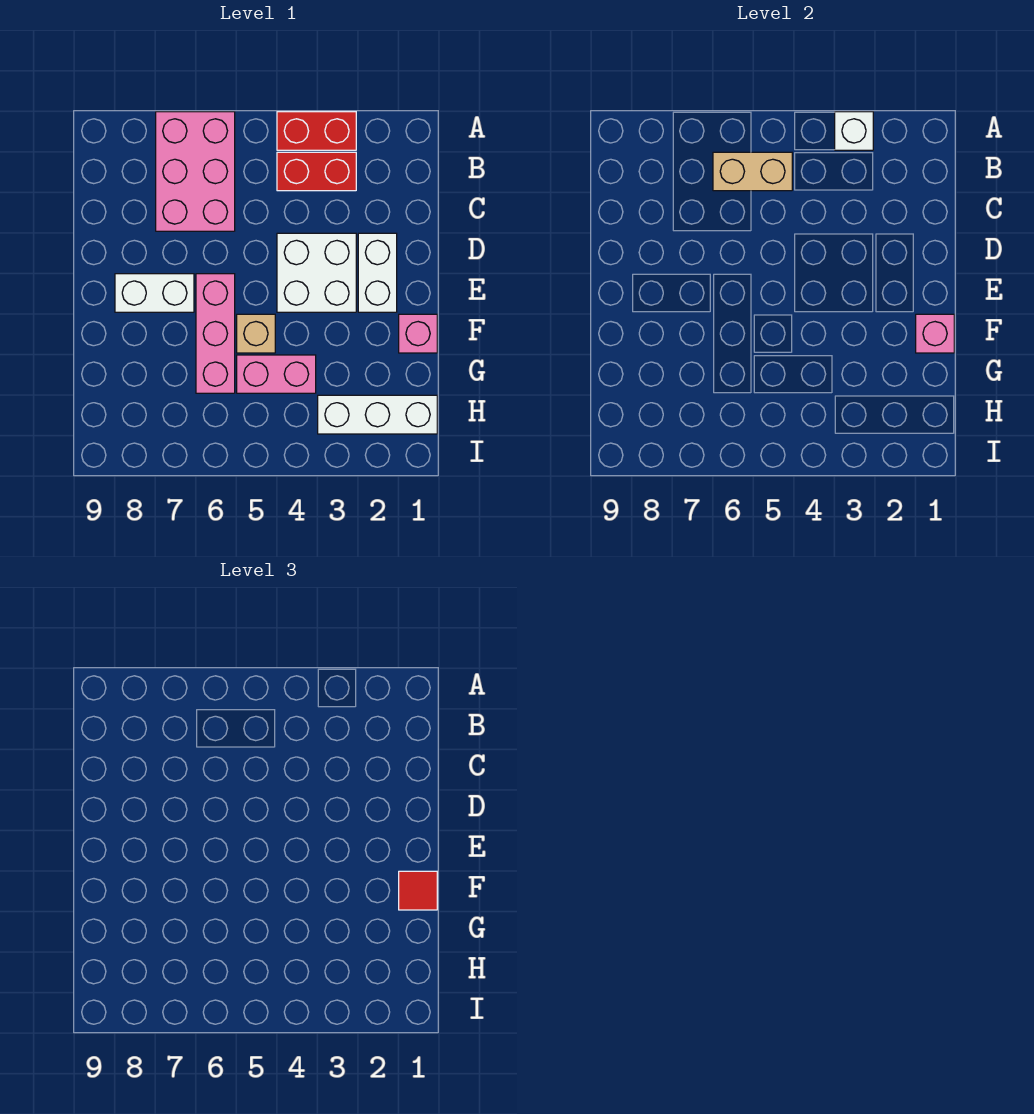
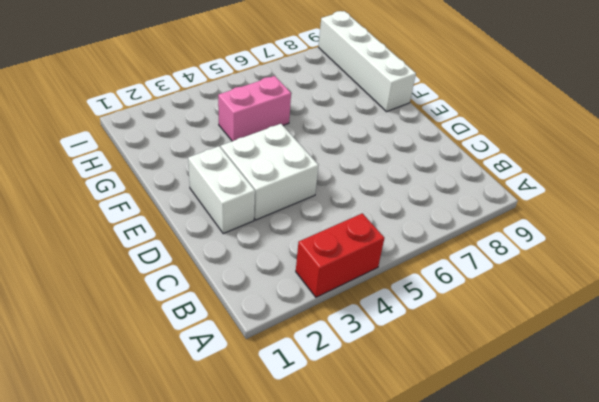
white brick F9:I9 level 1 -> none
none -> pink brick A6:C7 level 1
none -> red brick B3:B4 level 1
none -> pink brick E6:G6 level 1

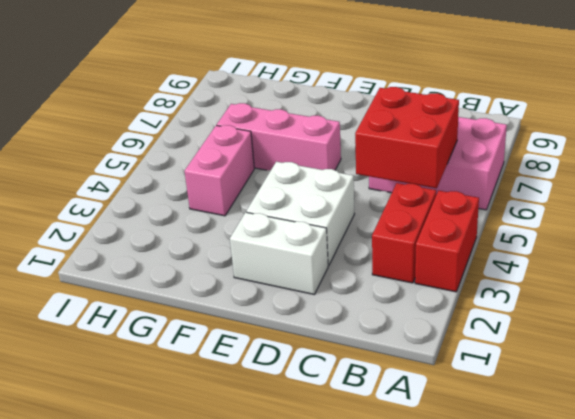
red brick B5:C6 level 2 -> tan brick B5:B6 level 2
none -> white brick E7:E8 level 1
none -> pink brick F1 level 1
none -> tan brick F5 level 1

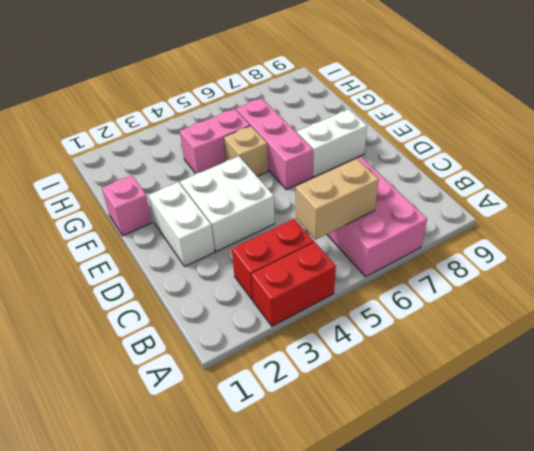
none -> white brick H1:H3 level 1
none -> white brick A3 level 2
none -> pink brick F1 level 2

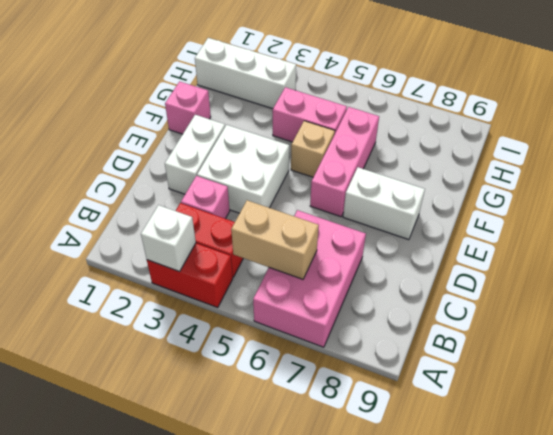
pink brick C3 level 1 -> pink brick F1 level 2
none -> red tile F1 level 3

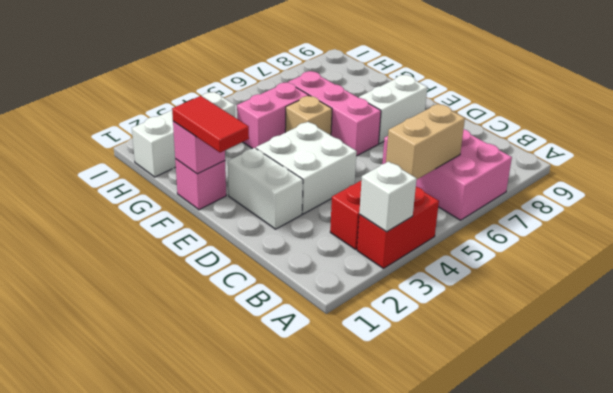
red tile E1:F1 level 3 -> red tile F1 level 3

